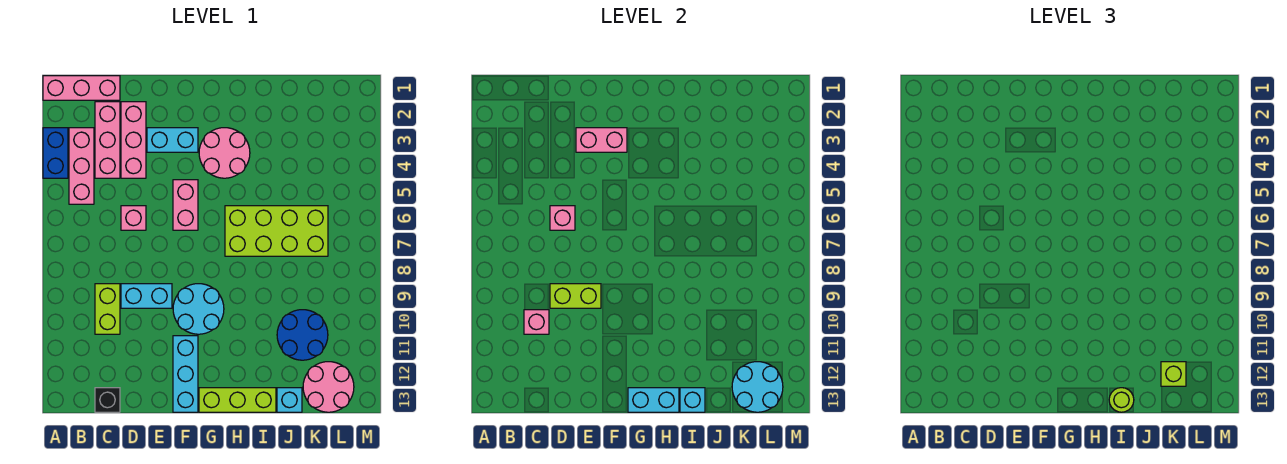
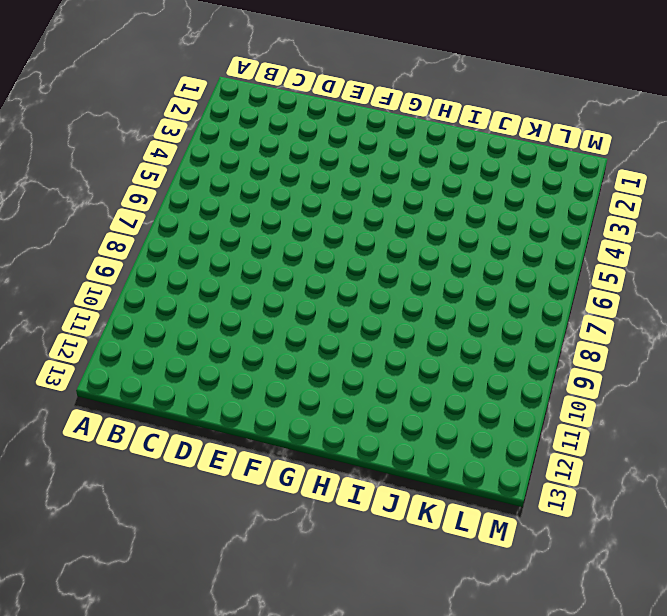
none -> pink brick A1:C1 level 1
none -> blue brick A3:A4 level 1
none -> pink brick B3:B5 level 1

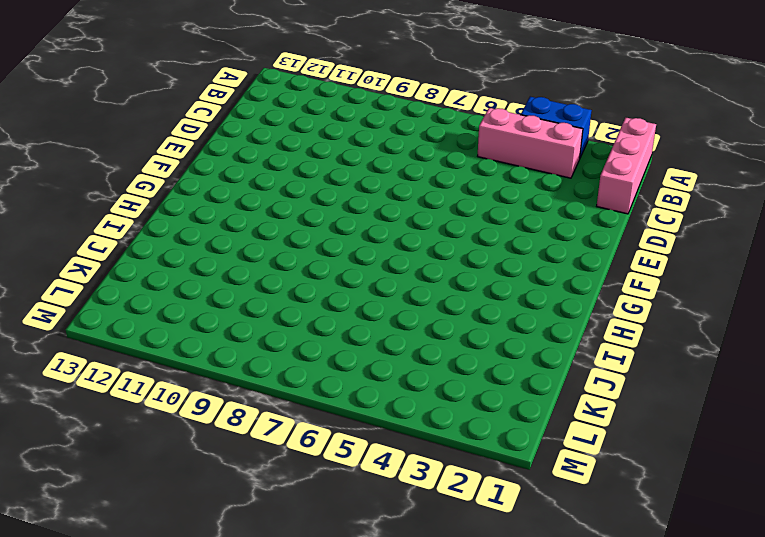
none -> pink brick C2:C4 level 1
none -> lime brick C9:C10 level 1
none -> black brick C13 level 1

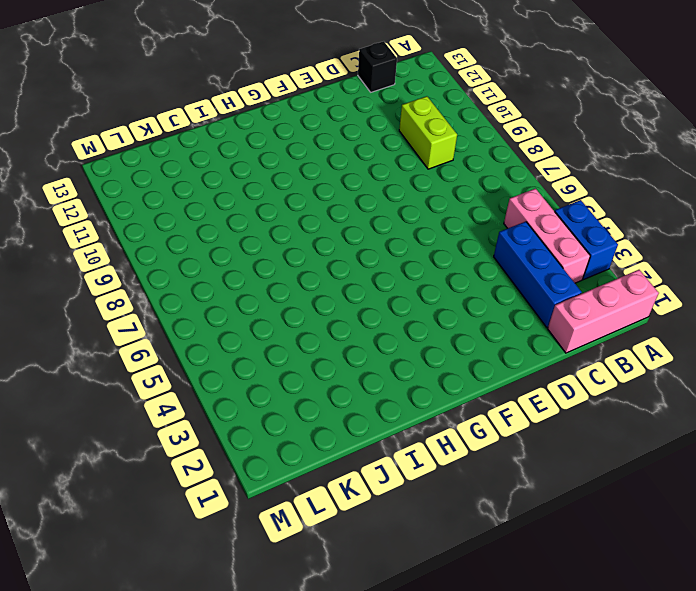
blue brick C2:C4 level 1 -> pink brick C2:C4 level 1
none -> pink brick D2:D4 level 1
none -> pink brick D6 level 1
none -> cyan brick D9:E9 level 1

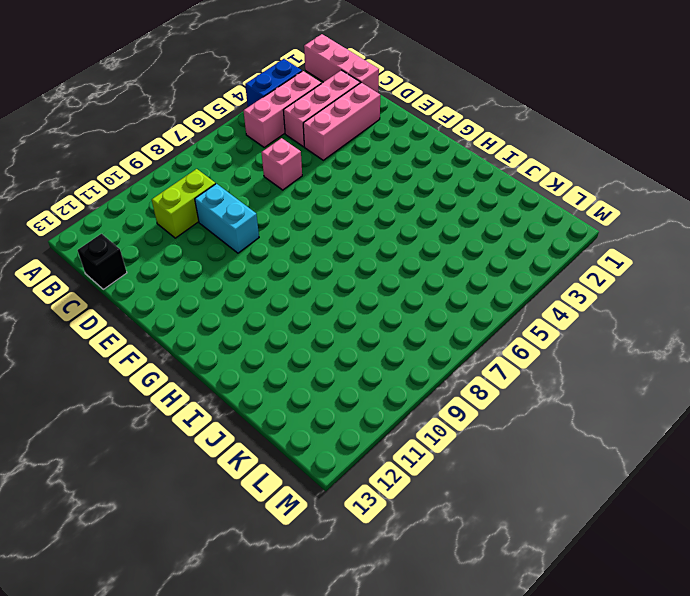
none -> cyan brick E3:F3 level 1
none -> pink brick F5:F6 level 1
none -> cyan round brick F9:G10 level 1

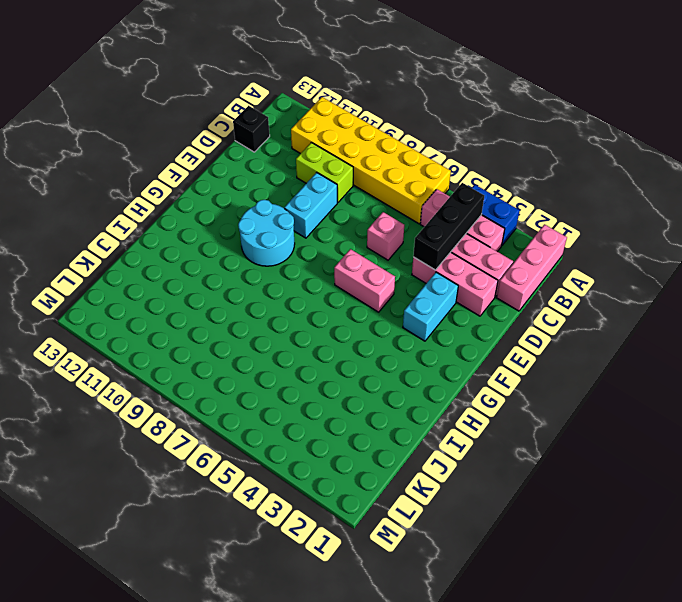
yellow brick A6:B11 level 1 -> none
black brick B4:D4 level 2 -> none
none -> cyan brick F11:F13 level 1
none -> pink round brick G3:H4 level 1
none -> lime brick G13:I13 level 1

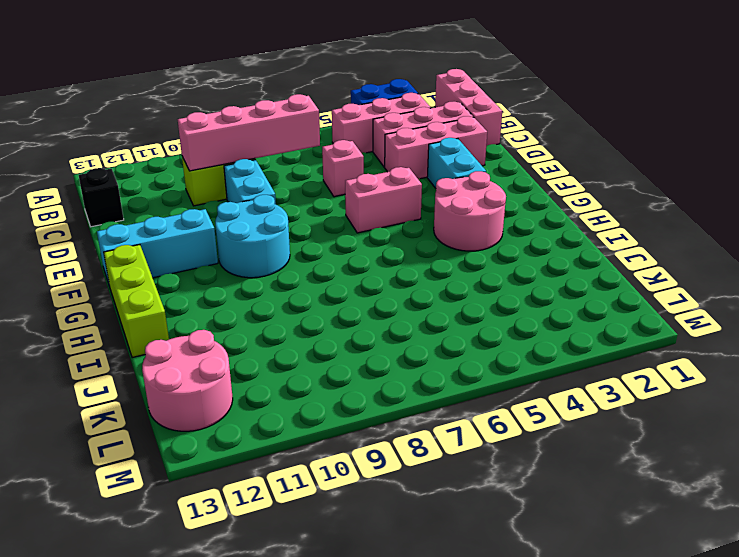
pink brick C7:C10 level 2 -> pink brick C10 level 2
none -> lime brick H6:K7 level 1
none -> blue round brick J10:K11 level 1
none -> cyan brick J13 level 1

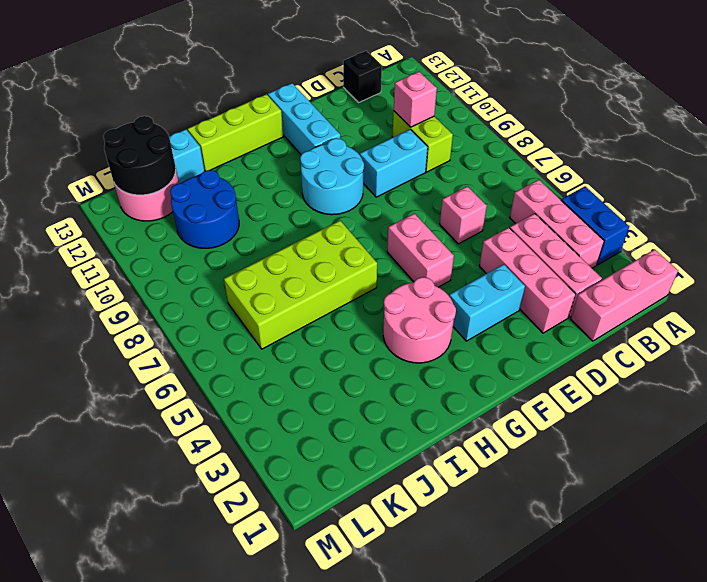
black round brick K12:L13 level 2 -> cyan round brick K12:L13 level 2
none -> pink brick D6 level 2
none -> lime brick D9:E9 level 2
none -> pink brick E3:F3 level 2

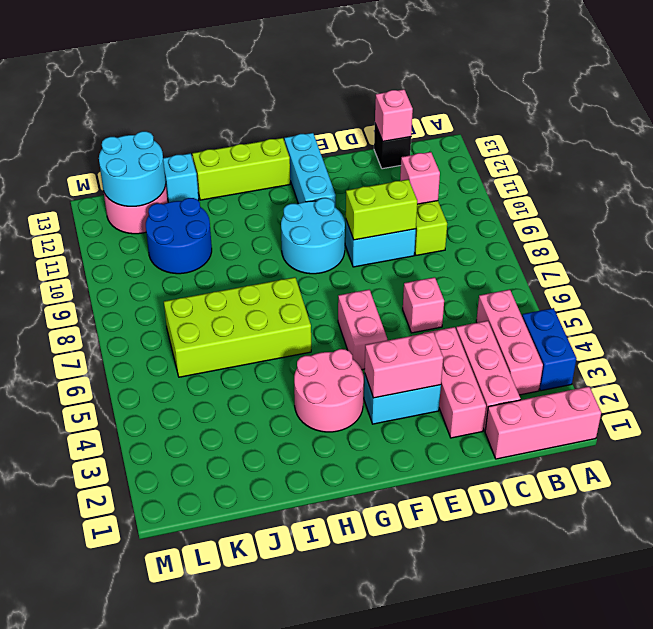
pink brick C13 level 2 -> pink brick D6 level 2
none -> cyan brick G13:H13 level 2
none -> cyan brick I13 level 2
none -> lime round brick I13 level 3

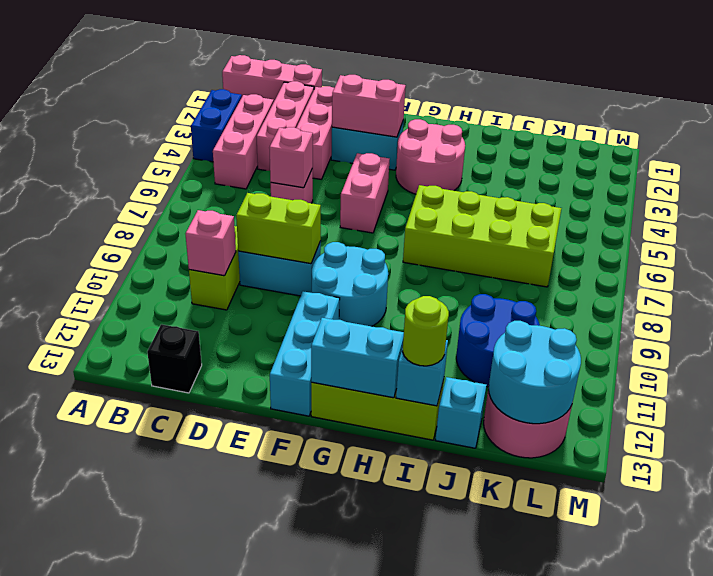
none -> lime brick K12 level 3

